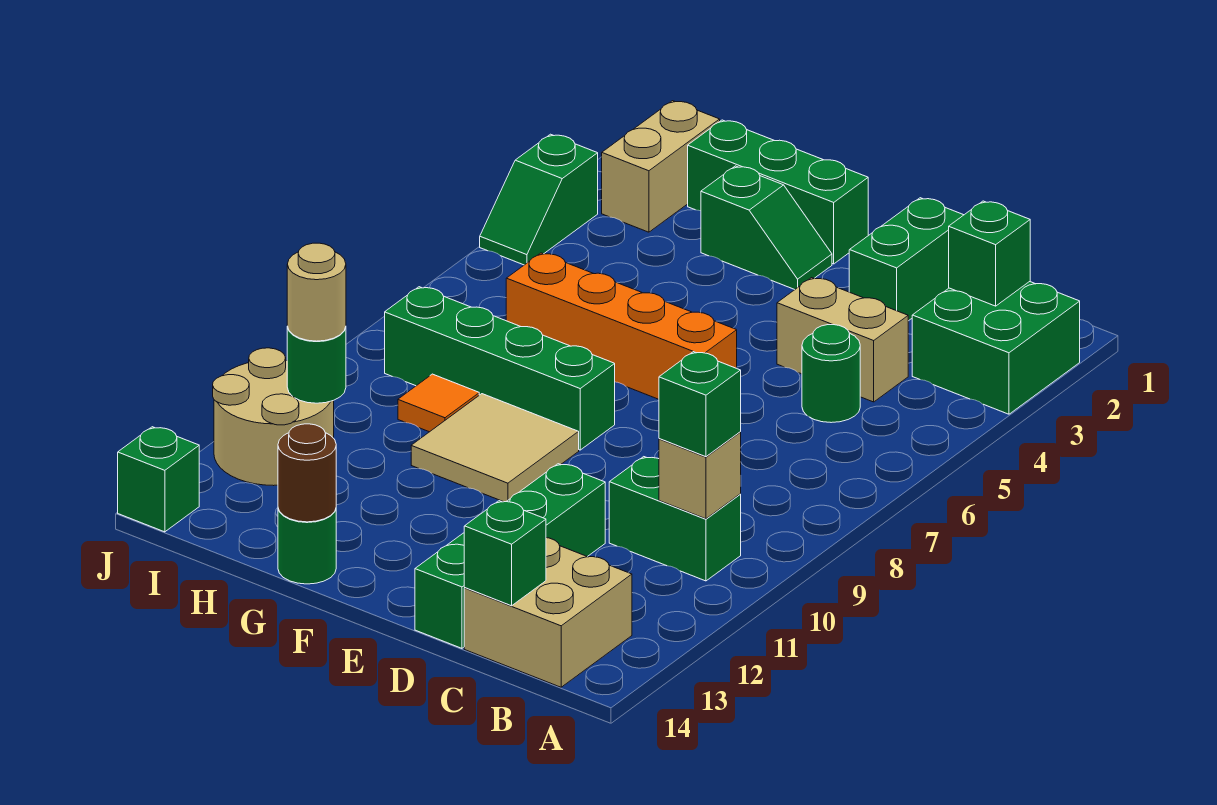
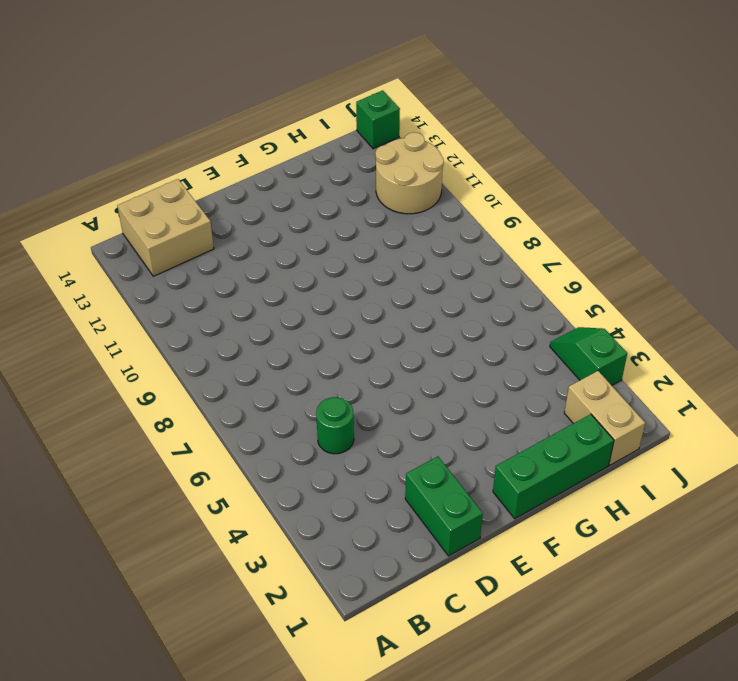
none -> green brick A2:B3 level 1
none -> green brick B10:C10 level 1
none -> tan brick C4:D4 level 1

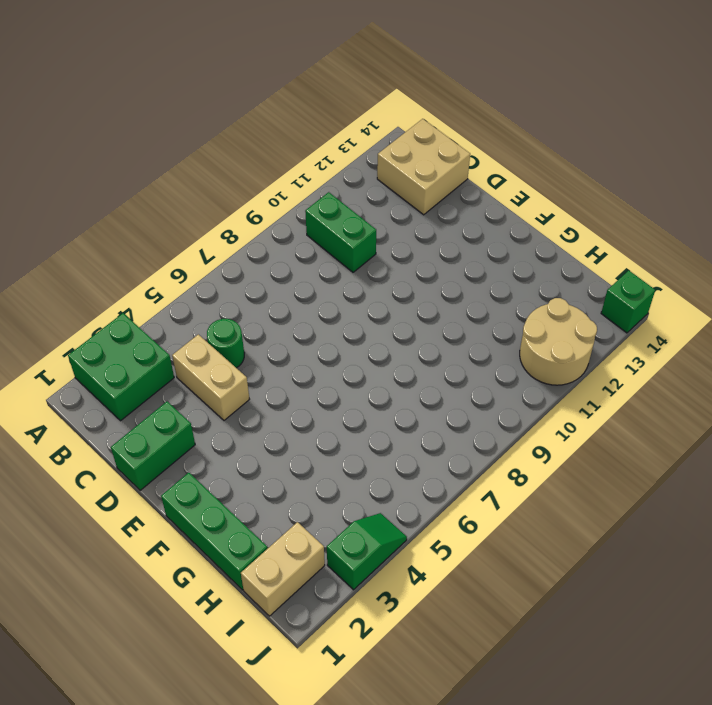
none -> green brick D11:D14 level 1
none -> orange brick E6:H6 level 1
none -> green slope F2:G2 level 1 top G

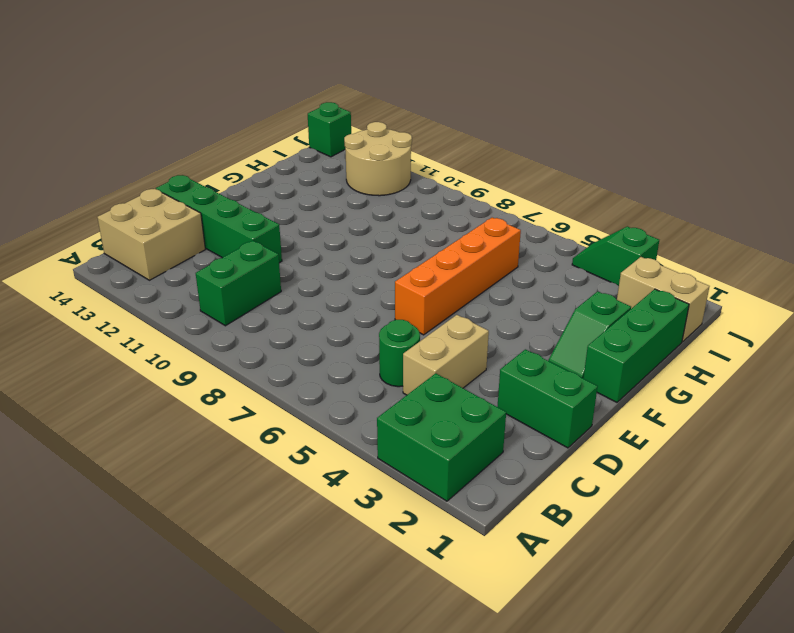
none -> green brick F8:I8 level 1
none -> tan tile F9:G10 level 1
none -> green round brick G14 level 1

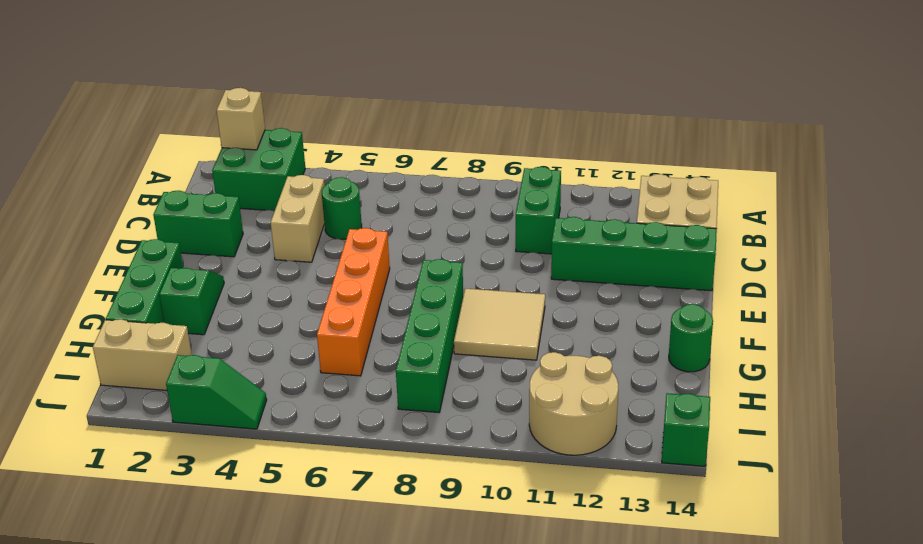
tan brick A2 level 2 -> tan brick B10 level 2
none -> orange tile H9 level 1
none -> green brick B2 level 2
none -> green brick C14 level 2

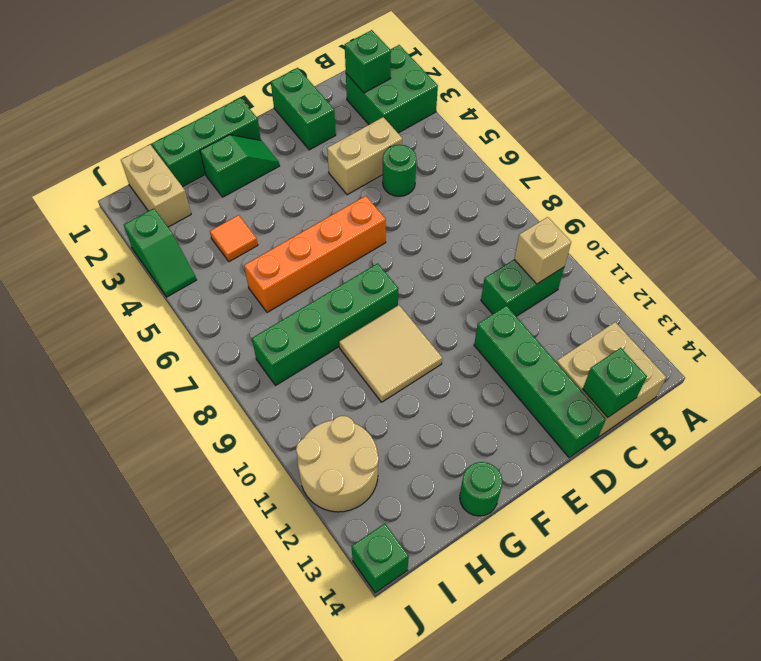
orange tile H4 level 1 -> orange tile H9 level 1
none -> brown round brick G14 level 2
none -> green round brick I11 level 2
none -> green brick B10 level 3

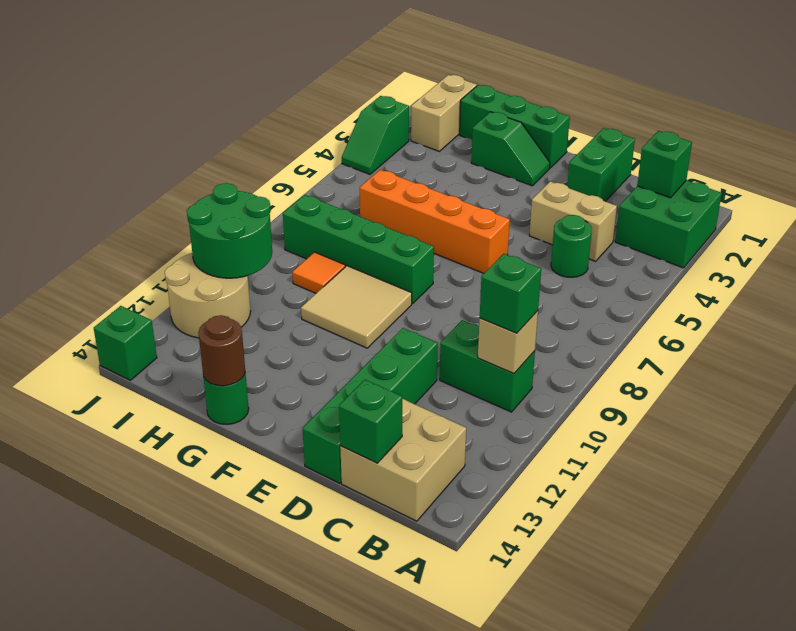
green round brick I10:J11 level 2 -> green round brick I11 level 2
none -> tan round brick I11 level 3

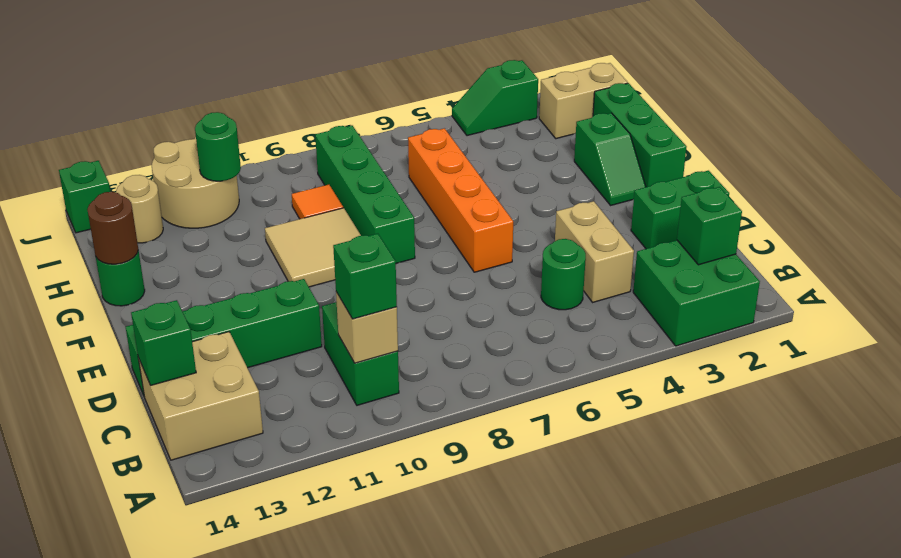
tan round brick I13 level 1 -> tan round brick I11 level 3

